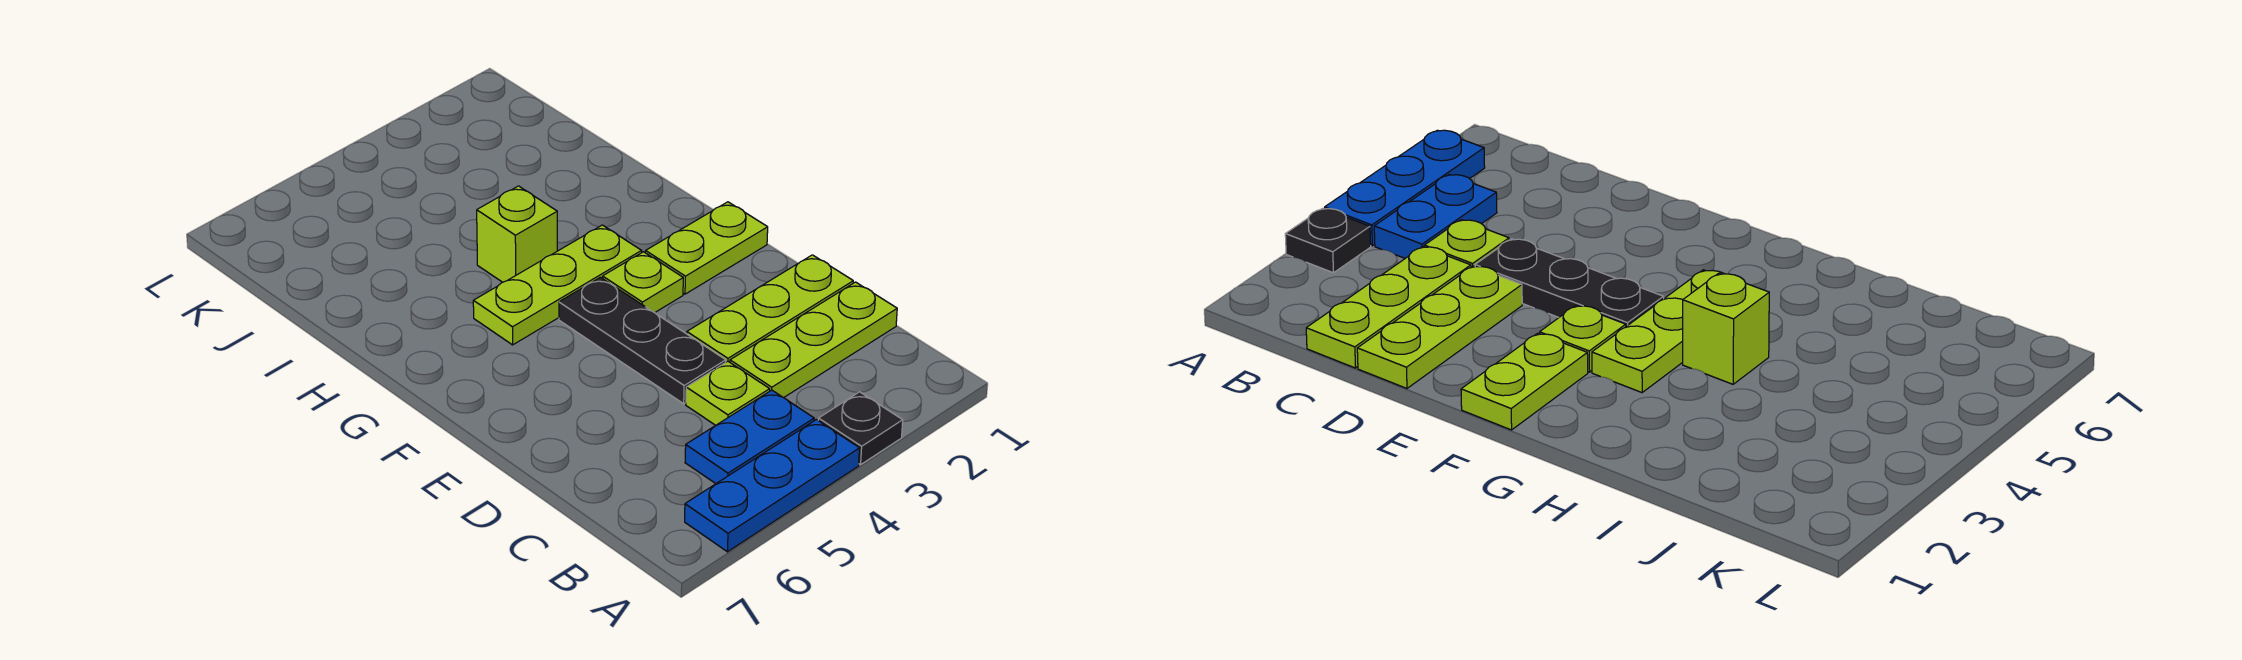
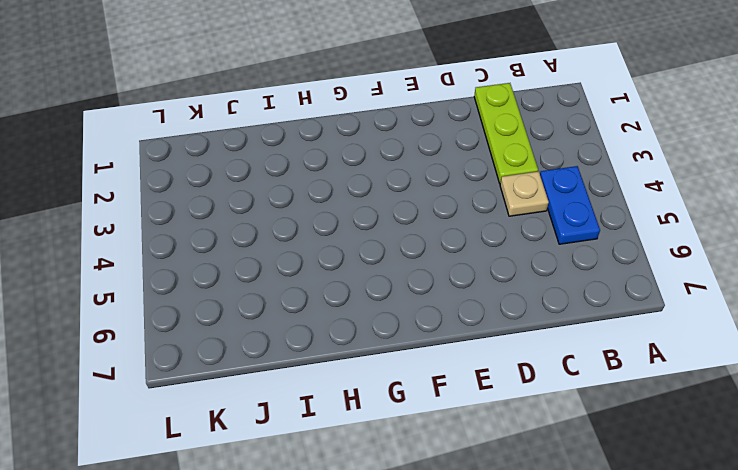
tan plate C4 level 1 -> lime plate C4 level 1
none -> black plate A3 level 1
none -> blue plate A4:A6 level 1

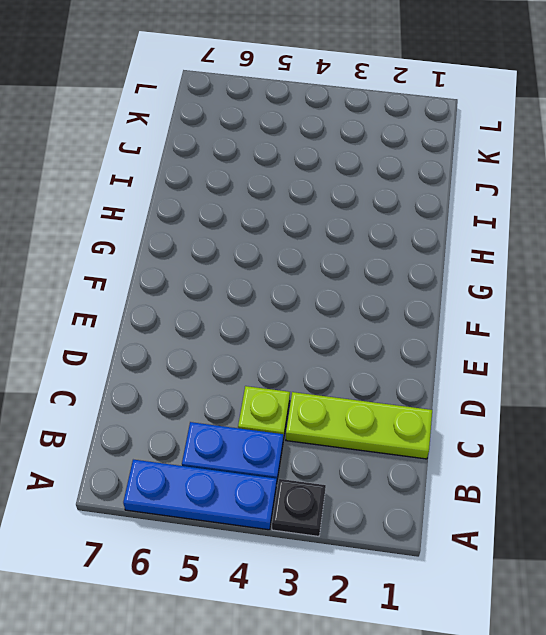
none -> lime plate D1:D3 level 1
none -> black plate D4:F4 level 1

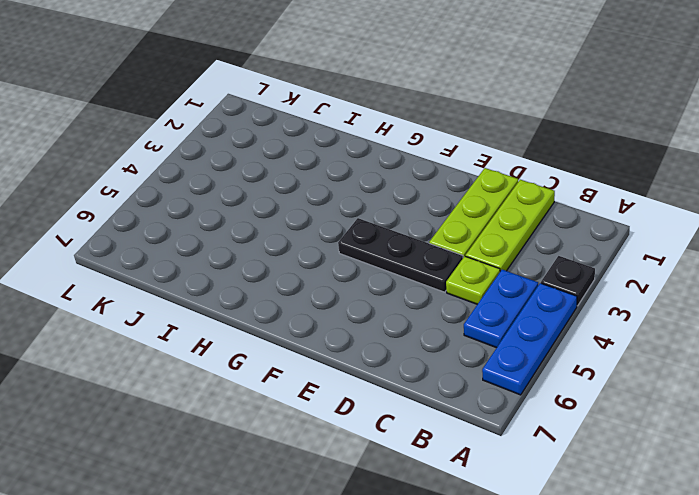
none -> lime plate F1:F2 level 1
none -> lime plate F3 level 1

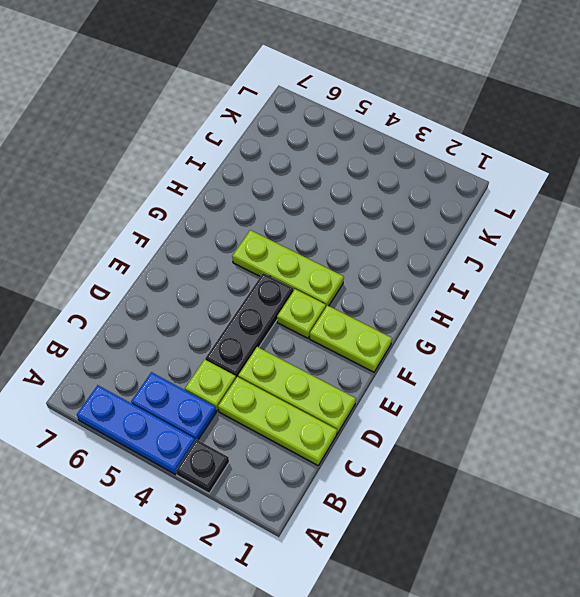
none -> lime brick H4 level 1

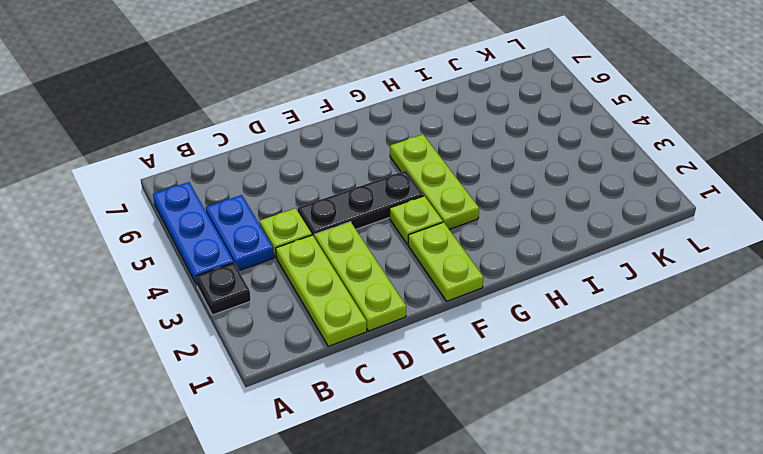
none -> lime brick H4 level 1

